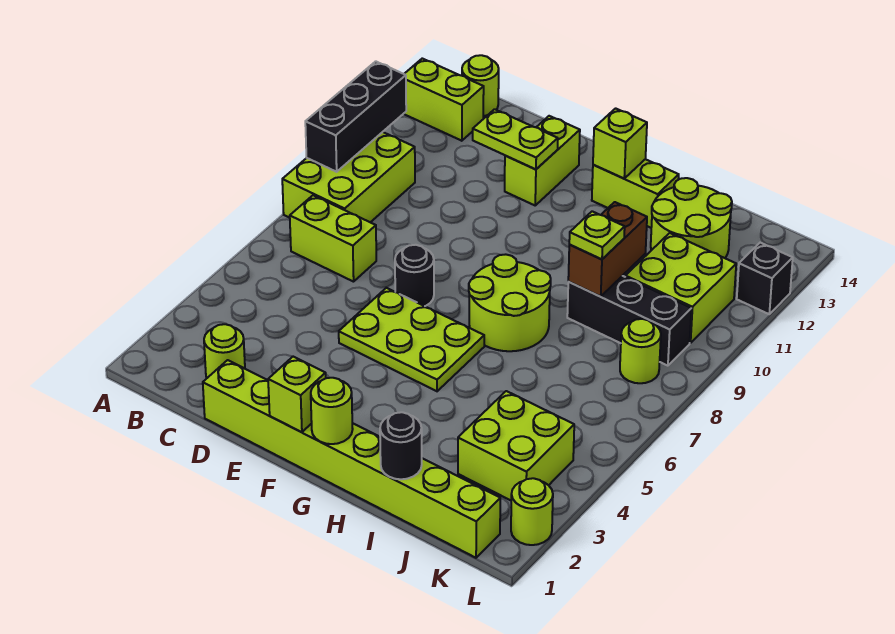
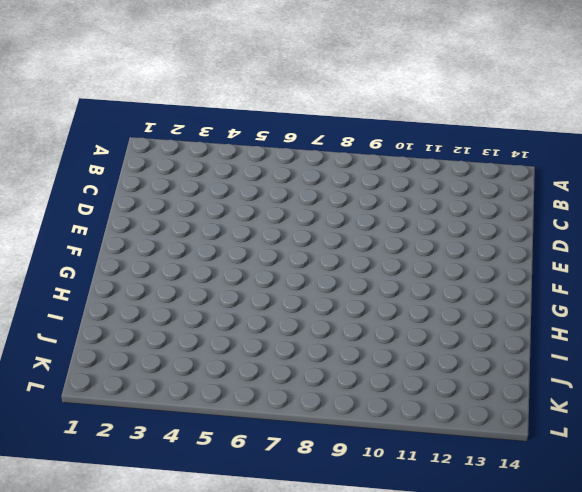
none -> lime brick A8:B10 level 1
none -> lime brick A13:B13 level 1
none -> lime brick B7:C7 level 1

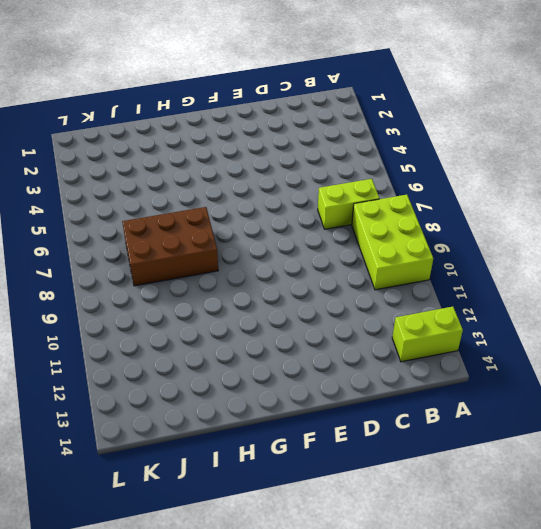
brown brick H7:J8 level 1 -> lime round brick G7:H8 level 1
none -> lime round brick B14 level 1
none -> lime round brick C2 level 1
none -> lime brick D1:K1 level 1

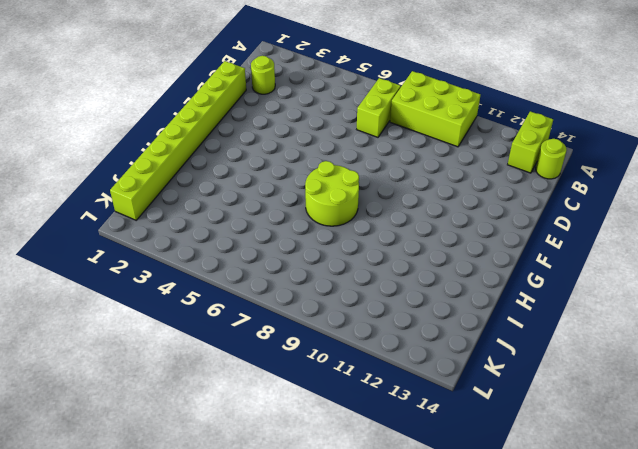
none -> lime plate E5:G6 level 1
none -> black round brick E7 level 1
none -> lime brick E12:E13 level 1

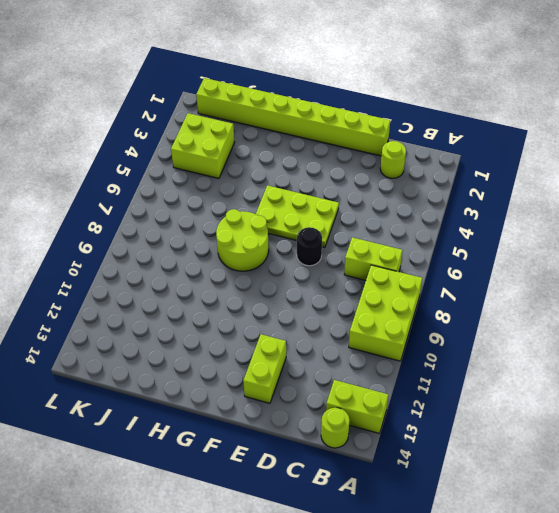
none -> lime brick G13:H13 level 1
none -> black brick I9:K9 level 1
none -> lime round brick I12:J13 level 1

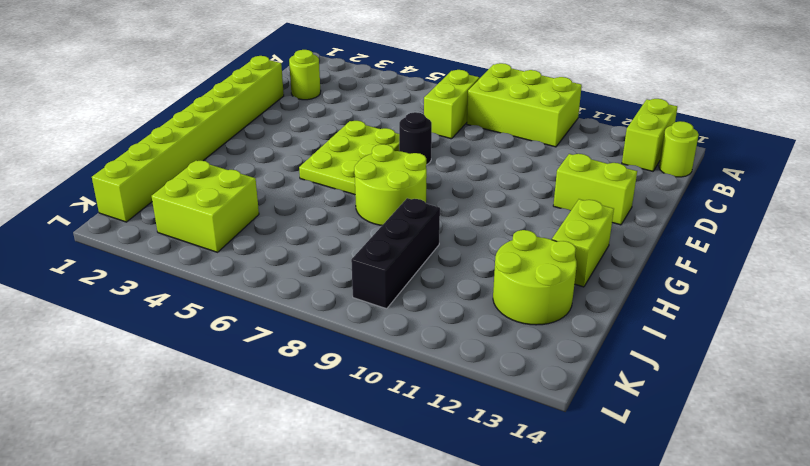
none -> lime brick J10:K11 level 1
none -> lime round brick K8 level 1
none -> lime round brick L2 level 1

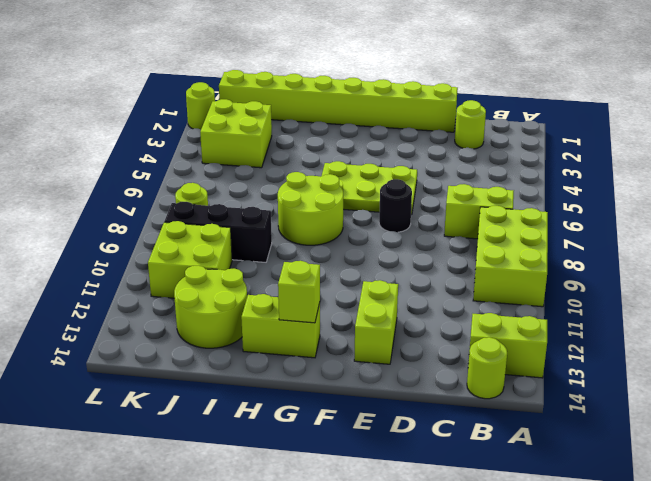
none -> black brick L12 level 1
none -> black brick A9:A11 level 2
none -> lime plate D12:E12 level 2

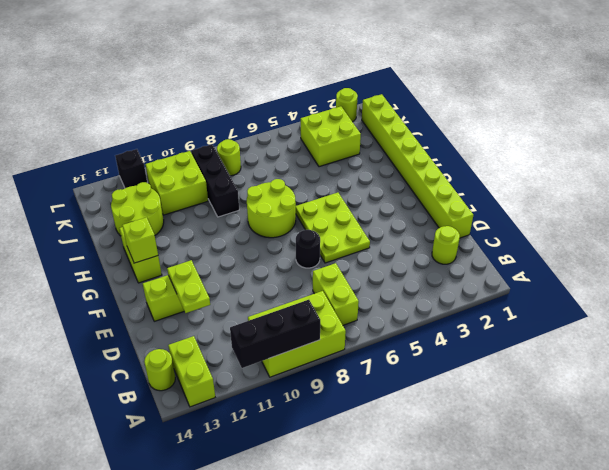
none -> lime brick F1 level 2
none -> lime round brick G1 level 2
none -> black round brick I1 level 2

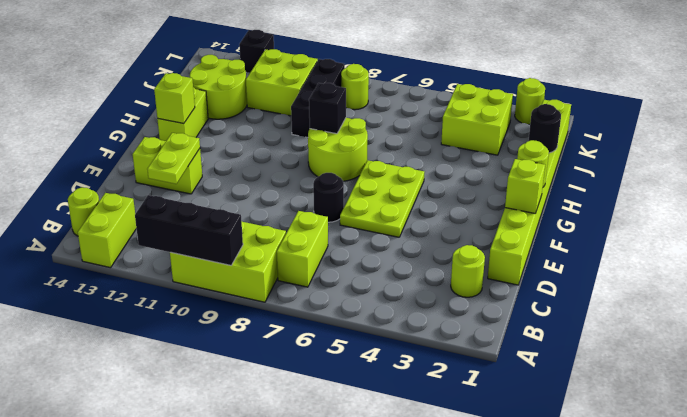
black brick H8 level 2 -> none
none -> brown brick I9:I10 level 2
none -> lime plate I9 level 3

